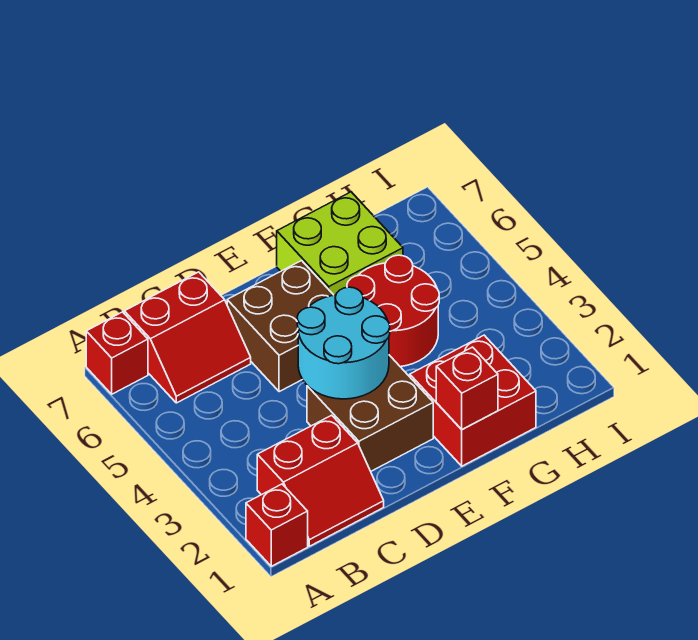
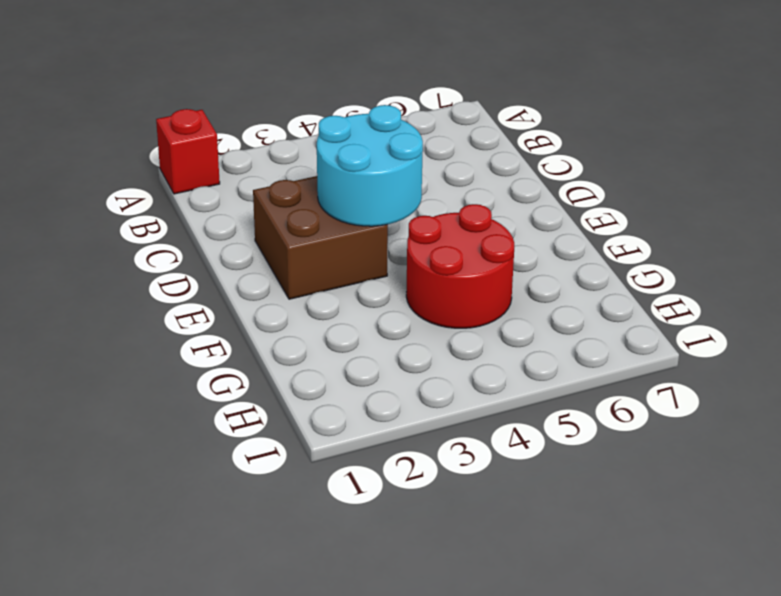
none -> red brick A7 level 1
none -> red slope B1:C2 level 1 top 2

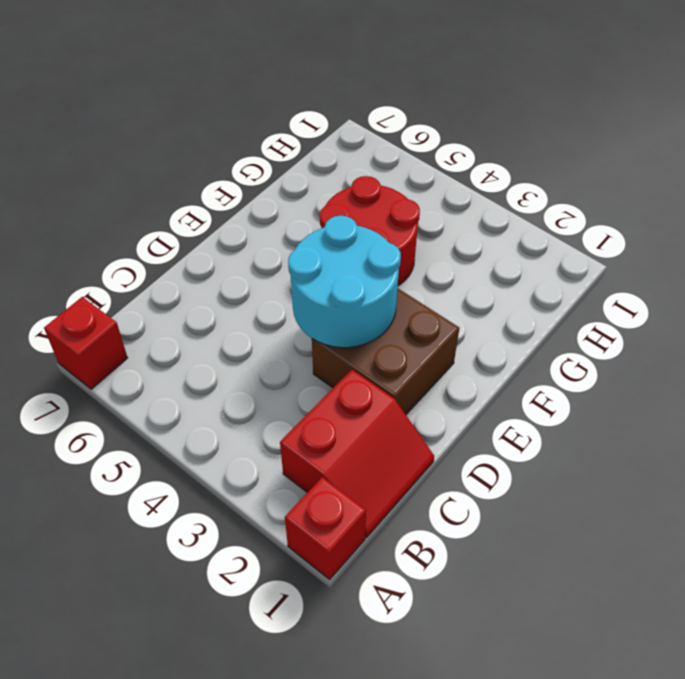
none -> red slope B6:C7 level 1 top 7
none -> brown brick D5:E6 level 1

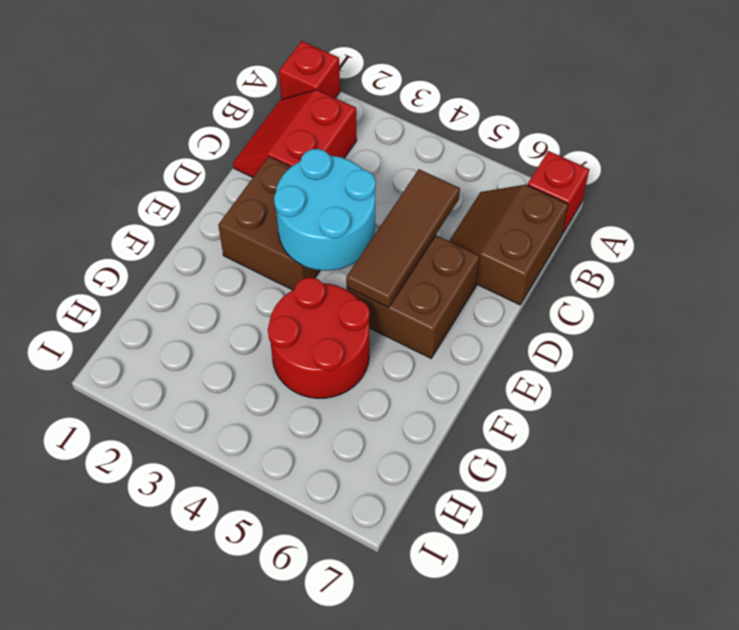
brown slope B6:C7 level 1 top 7 -> red slope B6:C7 level 1 top 7
brown tile C5:E5 level 2 -> none
none -> red brick F1:G2 level 1
none -> lime brick F6:G7 level 1

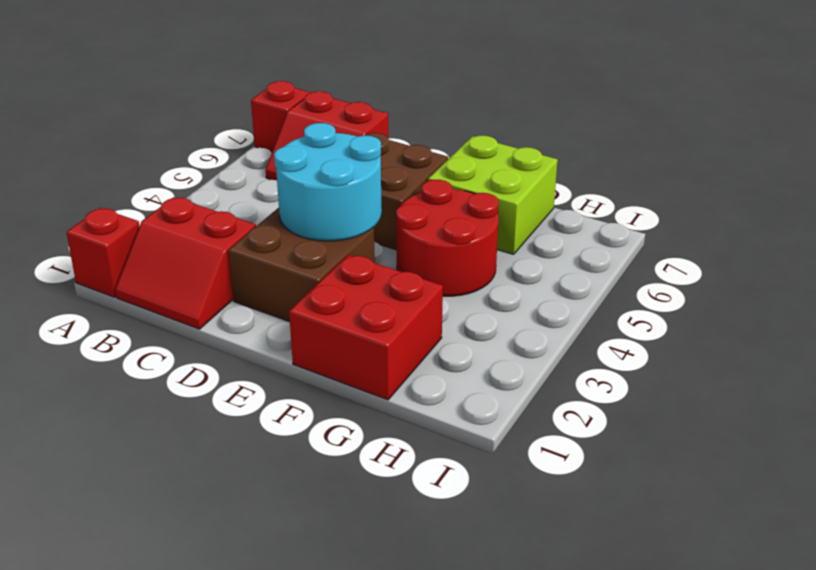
none -> red brick F1 level 2

